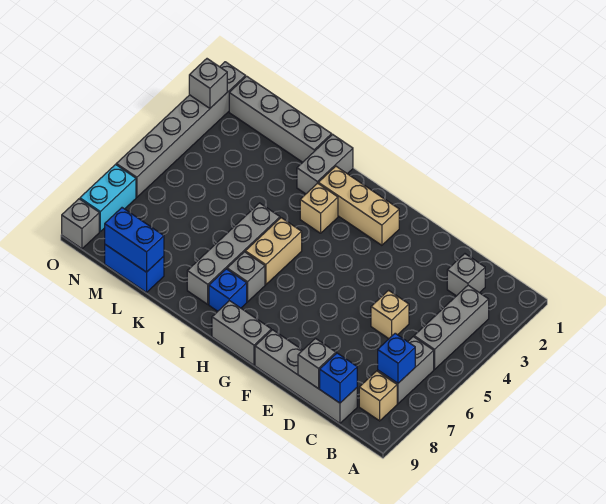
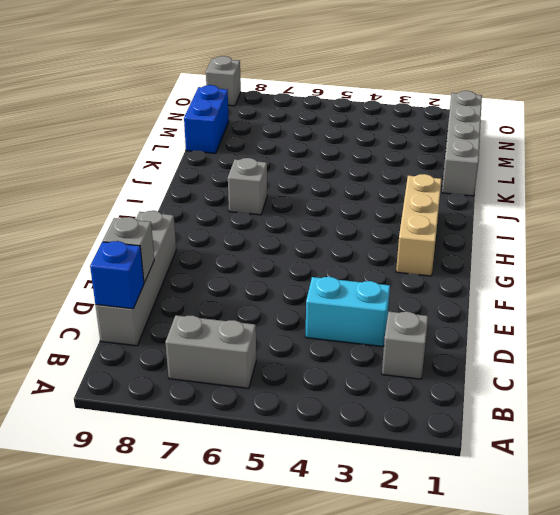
cyan brick D3:D4 level 1 -> cyan brick O7:O8 level 1
none -> grey brick B3:B5 level 1
none -> tan brick B8 level 1
none -> tan brick D5 level 1

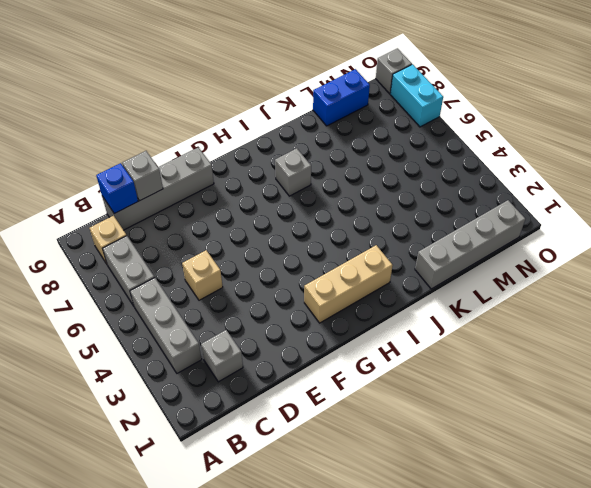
none -> grey brick G9:H9 level 1
none -> tan brick I3 level 1
none -> tan brick I5:I6 level 1

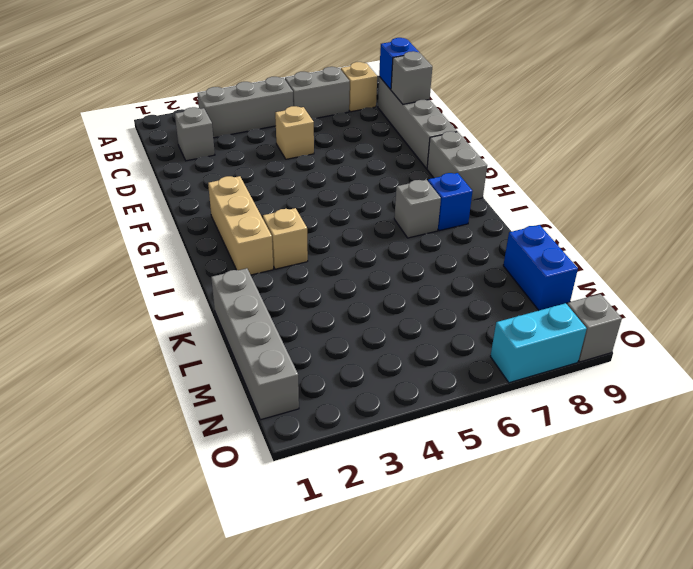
none -> tan brick I5:I6 level 1
none -> grey brick J1:J2 level 1
none -> grey brick J5:J8 level 1

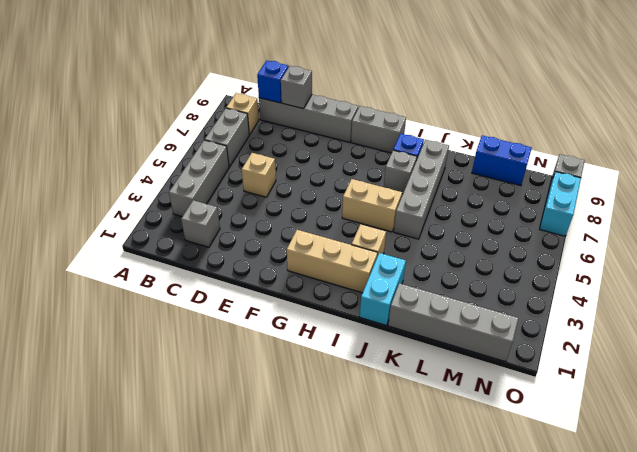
tan brick H5:I5 level 1 -> tan brick I5:I6 level 1
cyan brick J1:J2 level 1 -> grey brick J1:J2 level 1
none -> grey brick O1:O6 level 1
none -> blue brick B7 level 2
none -> blue brick L9:M9 level 2

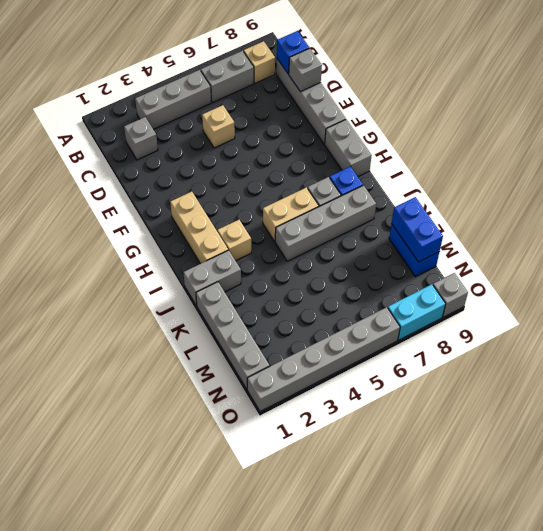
none -> blue brick B7 level 2
none -> grey brick O2 level 2

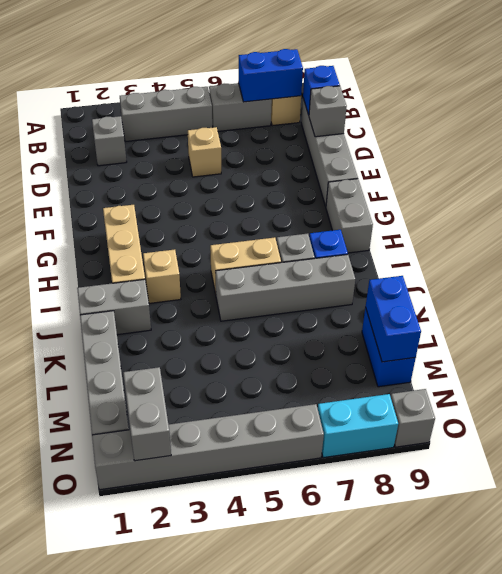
blue brick B7:B8 level 2 -> blue brick B7 level 2
grey brick N2:O2 level 2 -> grey brick O2 level 2

